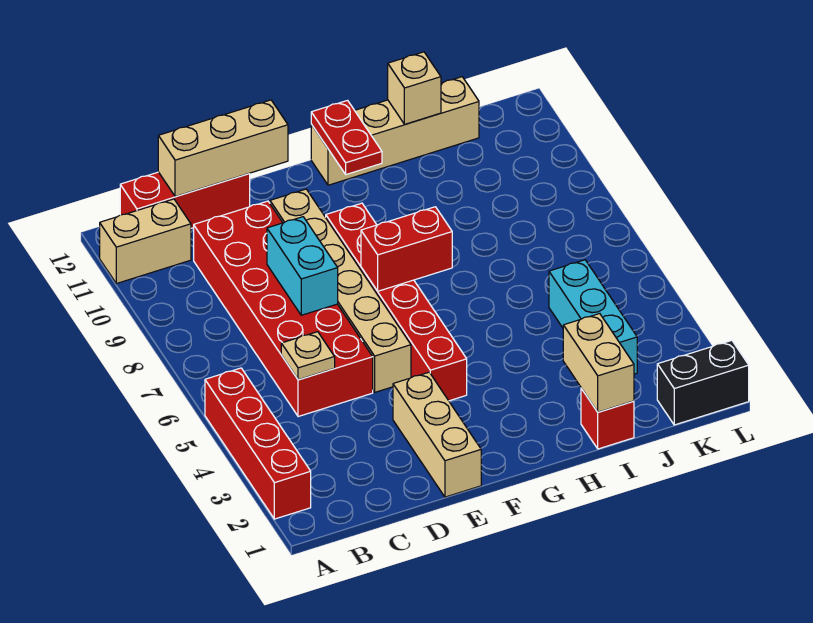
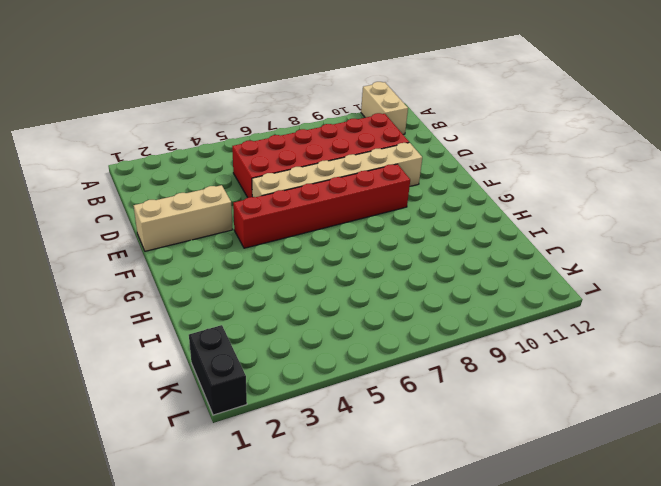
none -> red brick A2:A5 level 1
none -> red brick B12:D12 level 1
none -> tan brick G12:J12 level 1

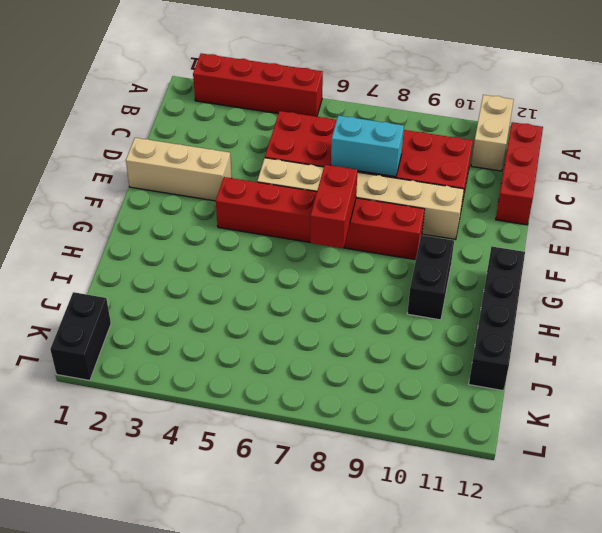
black brick G10:H10 level 1 -> none
black brick G12:J12 level 1 -> tan brick G12:J12 level 1
none -> red brick I1 level 1
none -> cyan brick J3:J5 level 1
none -> tan plate C5 level 2

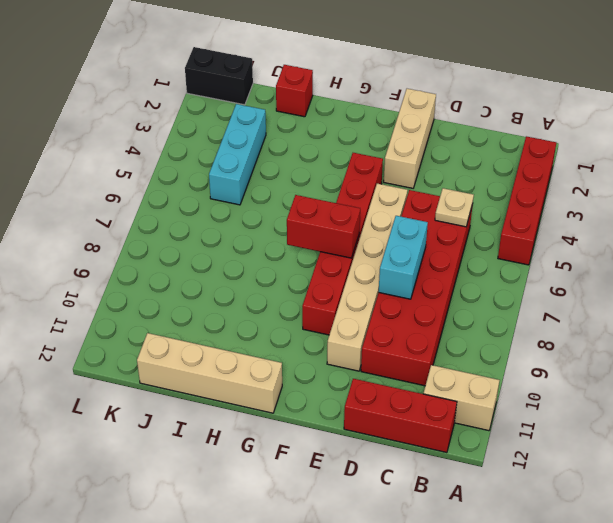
none -> tan brick C12:E12 level 2
none -> red plate G11:G12 level 2
none -> tan brick I1:I2 level 2

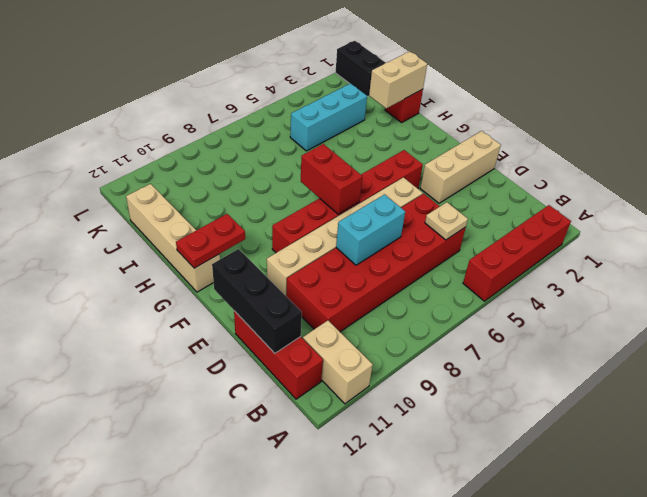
black brick C12:E12 level 2 -> tan brick C12:E12 level 2
none -> tan brick I12 level 2

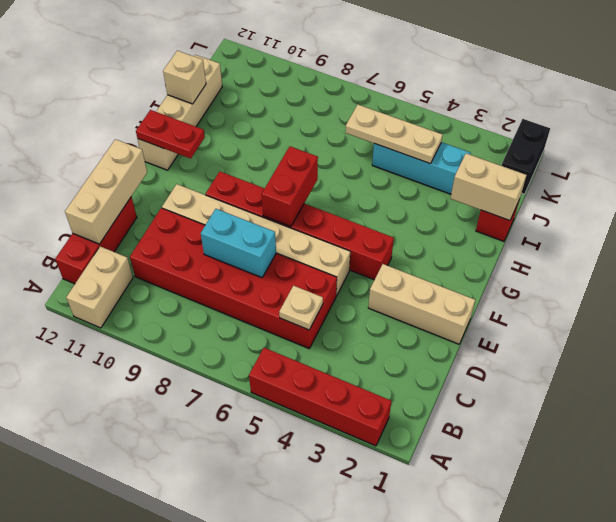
tan plate J4:J6 level 2 -> none

